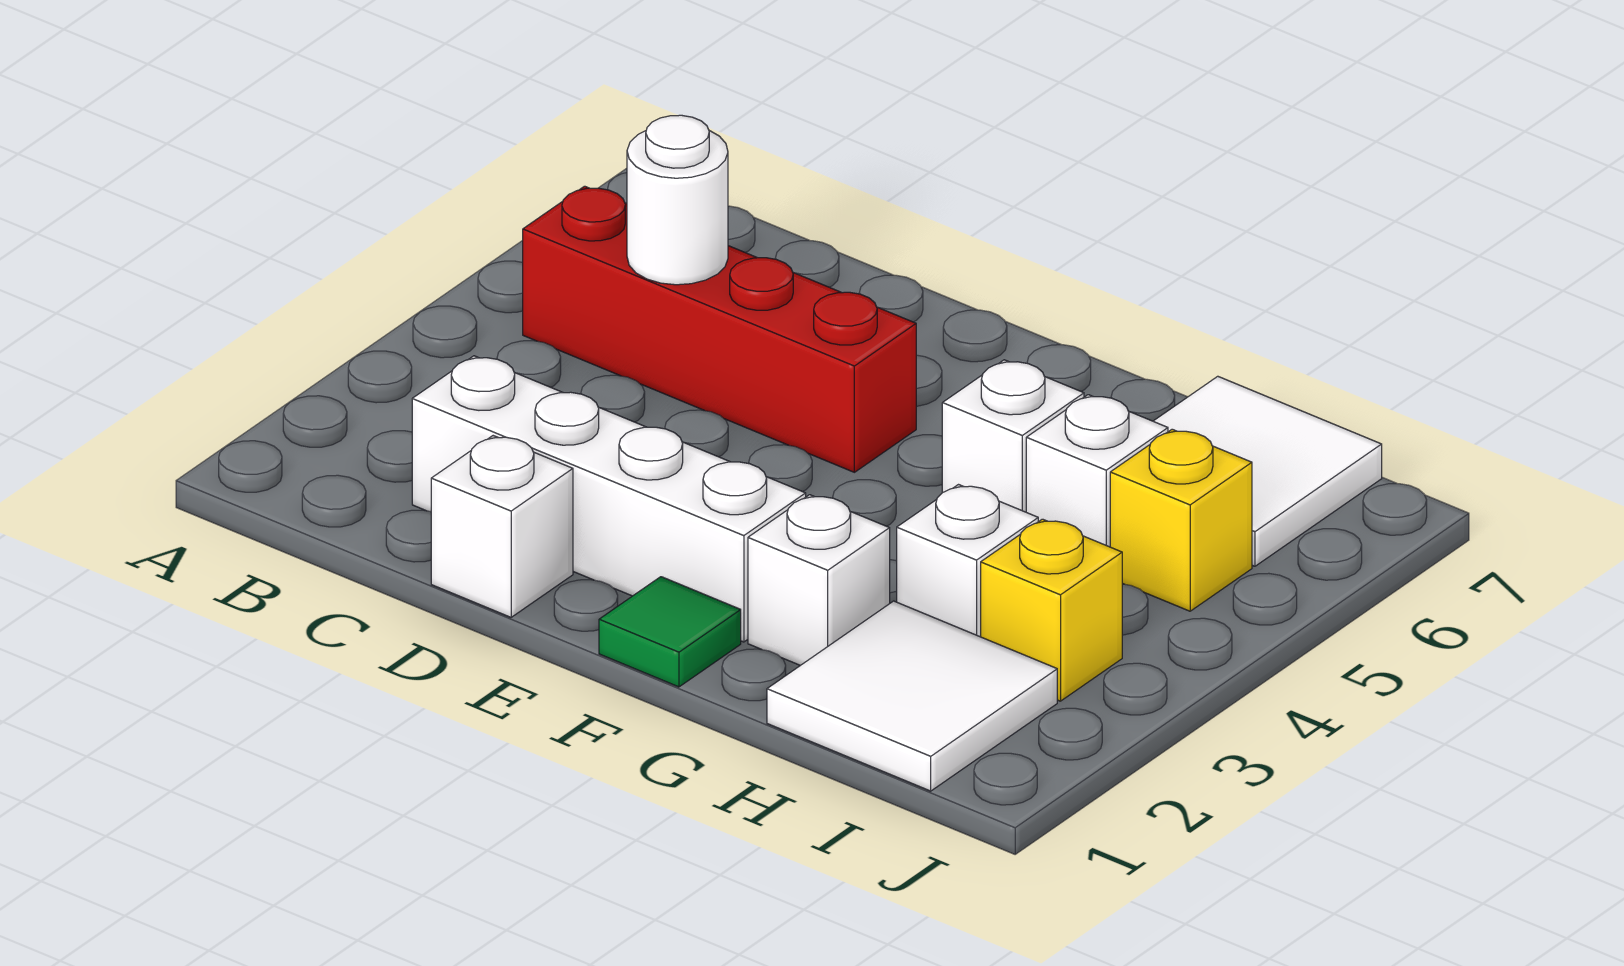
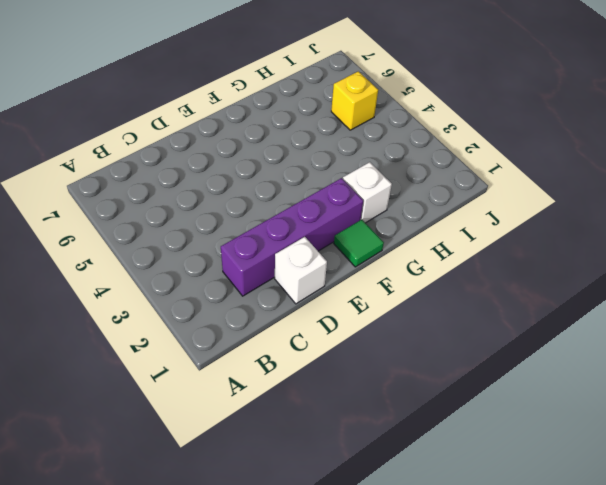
purple brick C2:F2 level 1 -> white brick C2:F2 level 1
none -> red brick B5:E5 level 1
none -> white brick G5 level 1
none -> white tile H1:I2 level 1

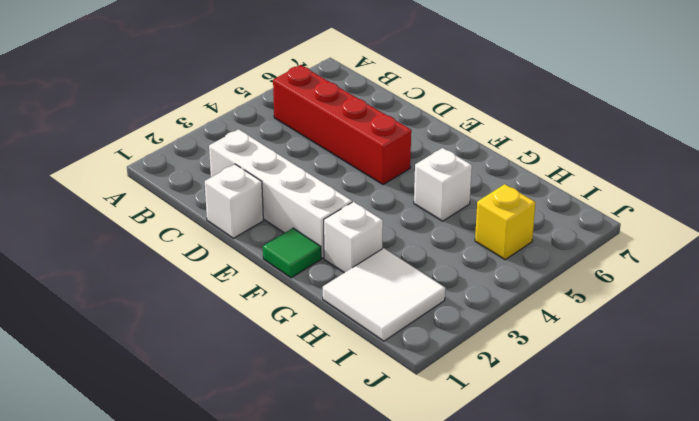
none -> white brick H3 level 1
none -> white brick H5 level 1
none -> white tile H6:I7 level 1

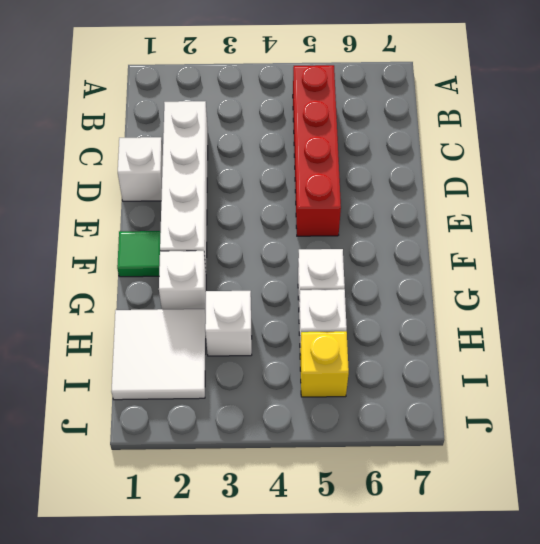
none -> white tile H6:I7 level 1
none -> yellow brick I3 level 1
none -> white round brick C5 level 2

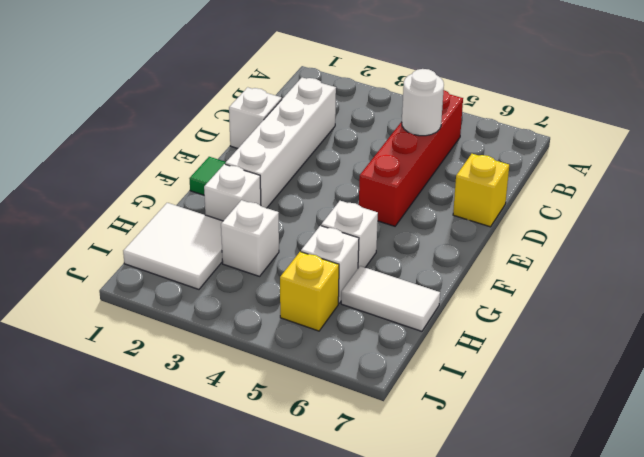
yellow brick D7 level 1 -> yellow brick I3 level 1
white tile H6:H7 level 1 -> white tile H6:I7 level 1

